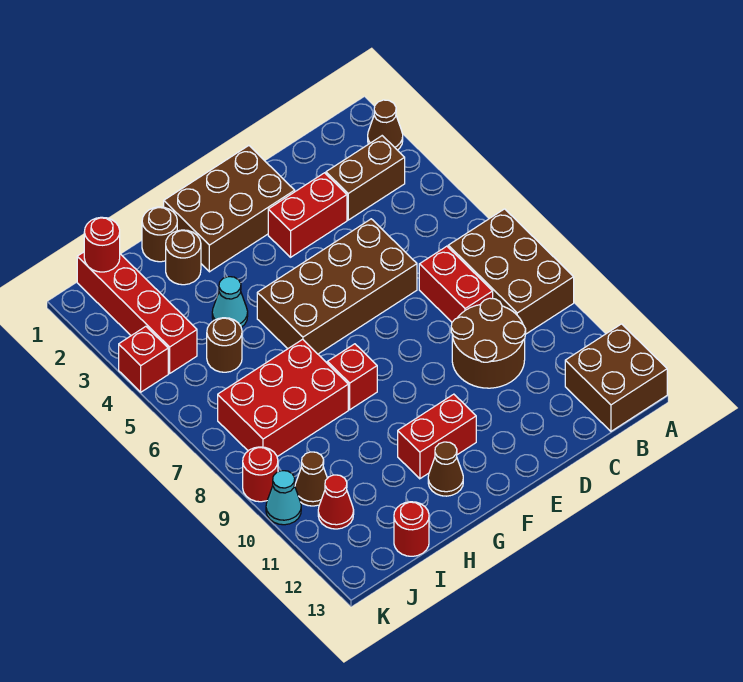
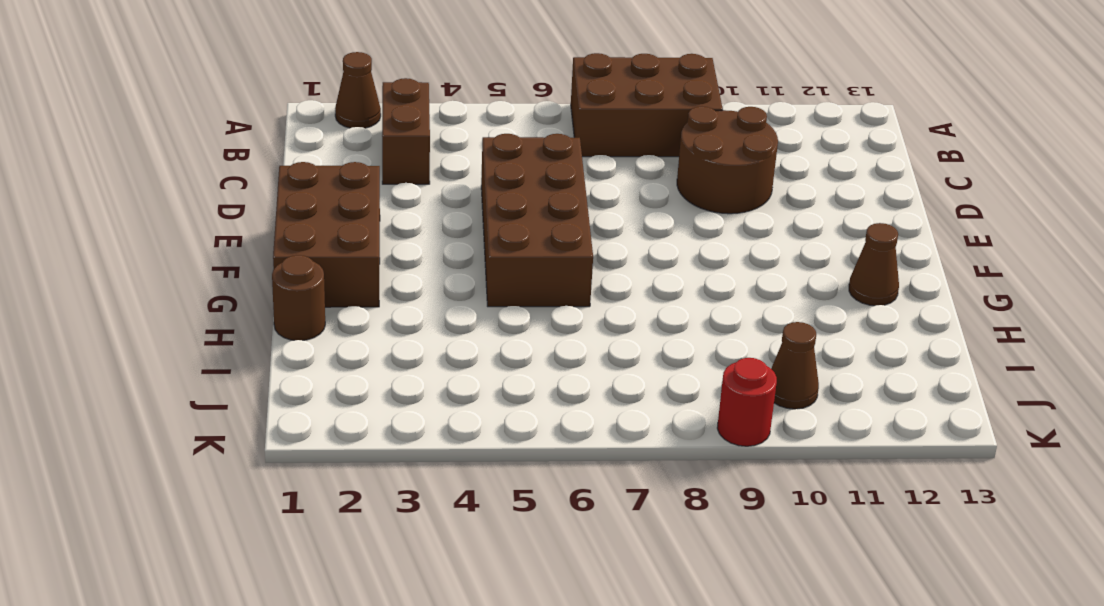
none -> brown brick A12:B13 level 1
none -> red brick C7:C8 level 1
none -> red brick D3:E3 level 1

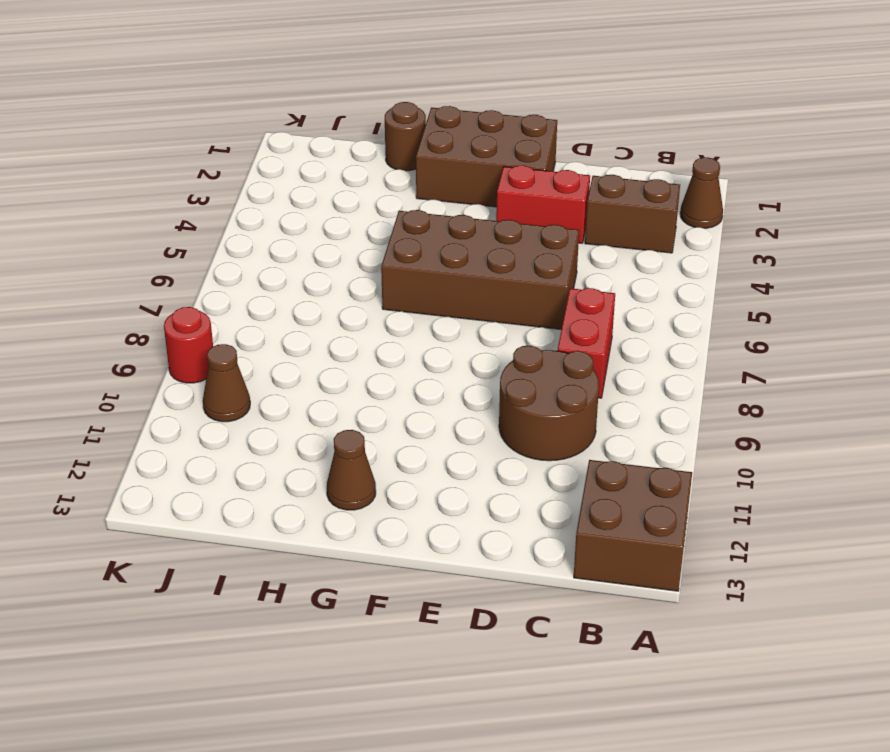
none -> brown brick A7:B9 level 1
none -> red brick F11:G11 level 1
none -> red brick G8 level 1

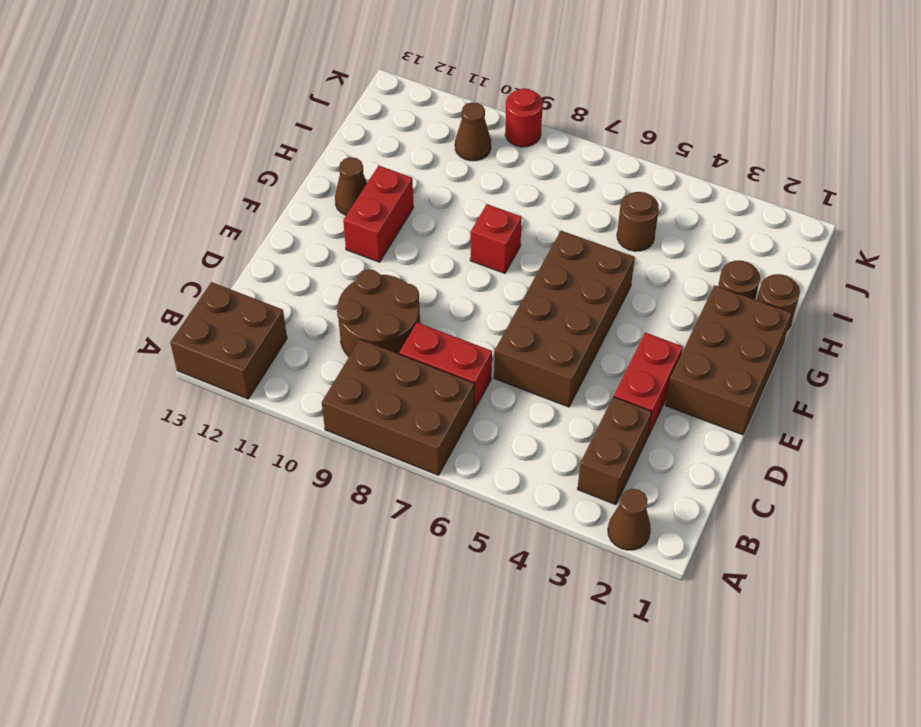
none -> cyan cone H4 level 1
none -> red brick H7:J8 level 1
none -> red round brick I13 level 1

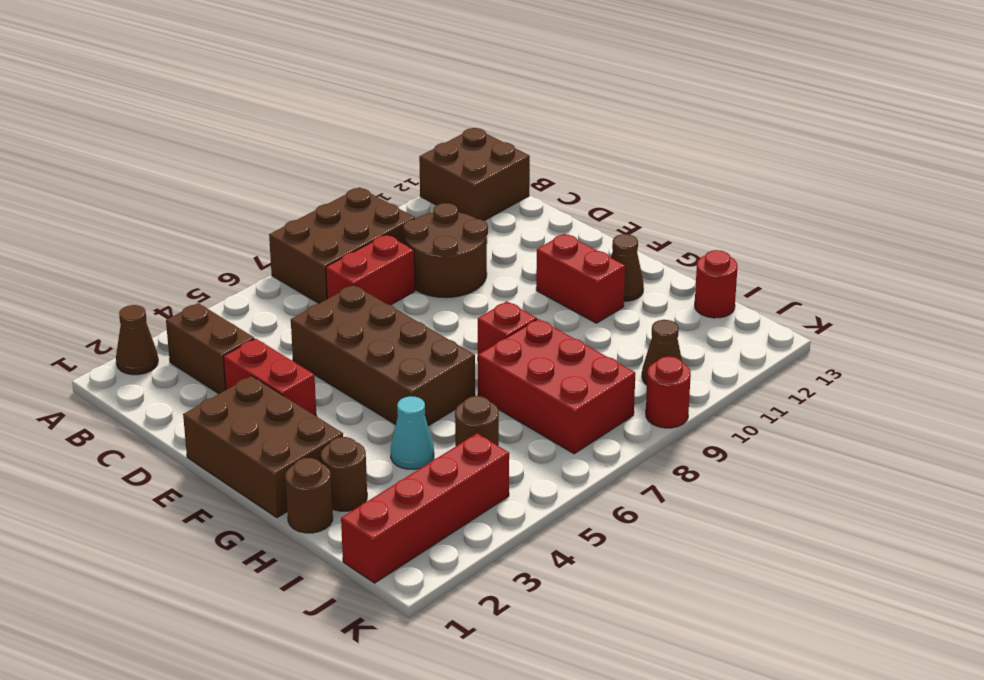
none -> red cone J11 level 1
none -> red brick K4 level 1
none -> cyan cone K10 level 1

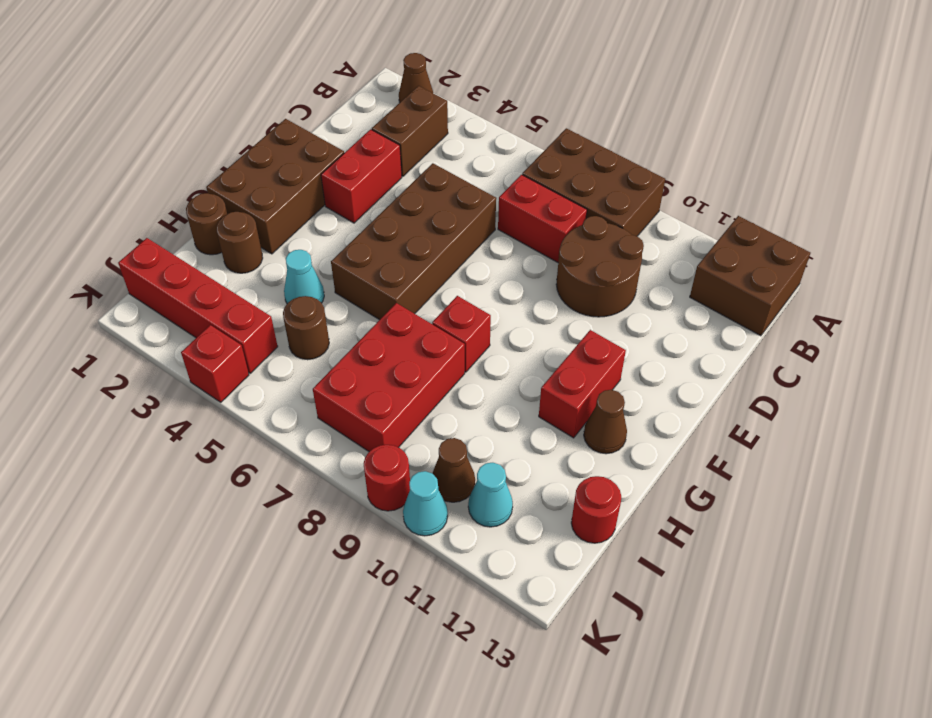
cyan cone J11 level 1 -> red cone J11 level 1
none -> red round brick J1 level 2

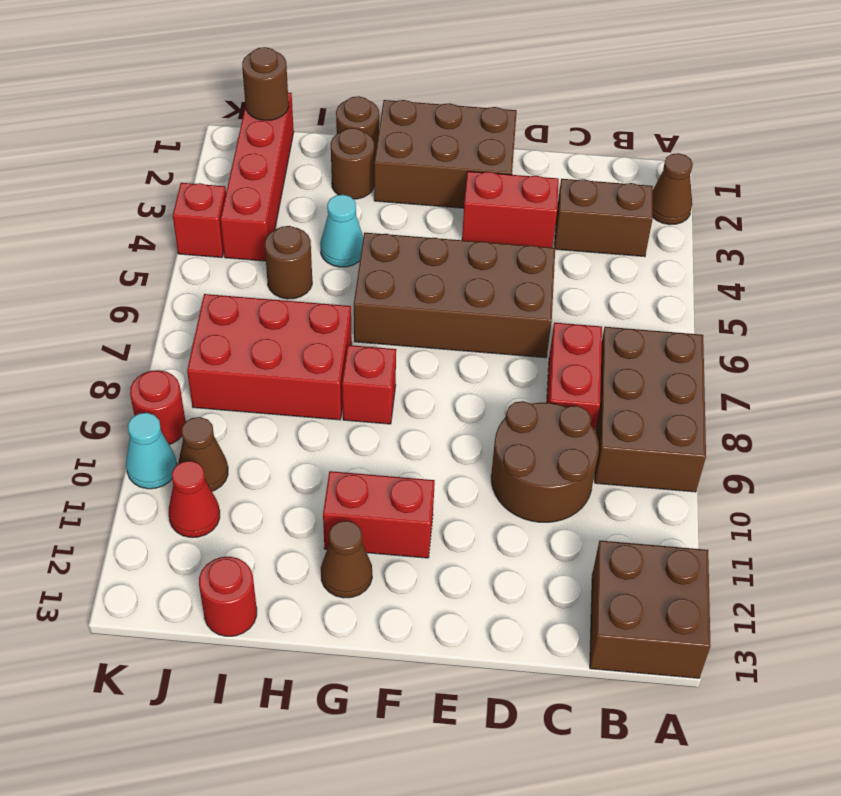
brown round brick J1 level 2 -> red round brick J1 level 2

